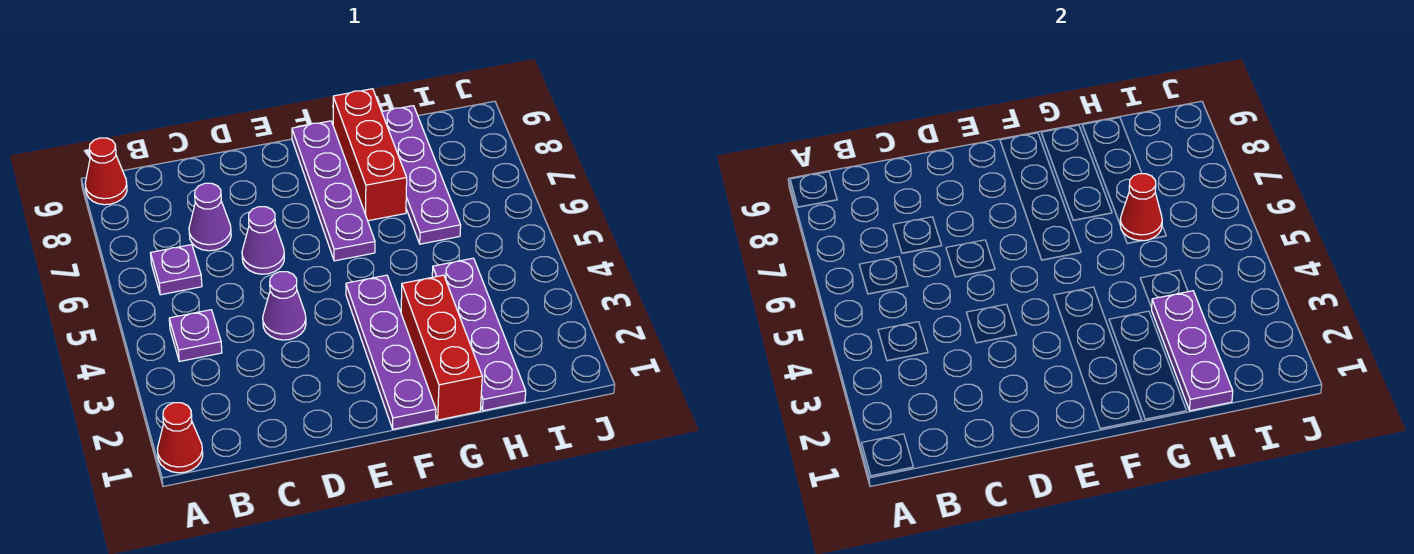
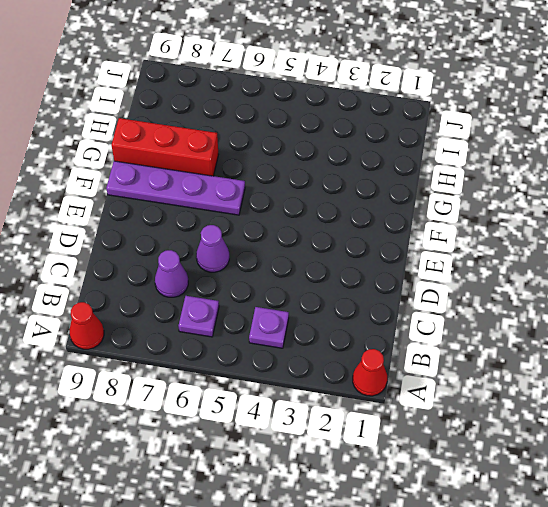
none -> purple cone D4 level 1
none -> purple plate F1:F4 level 1
none -> red brick G1:G3 level 1

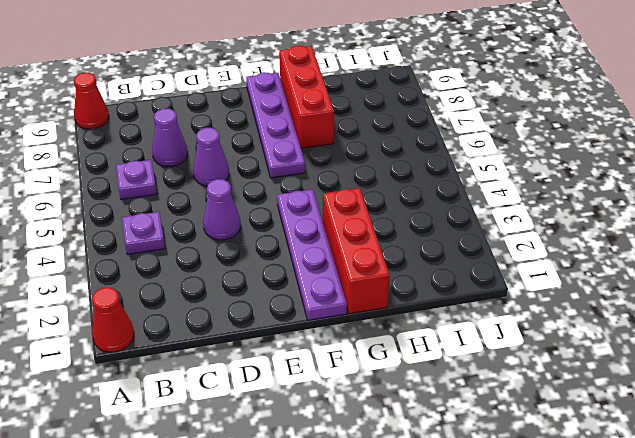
none -> purple plate H1:H4 level 1
none -> purple plate H6:H9 level 1
none -> purple plate H1:H3 level 2

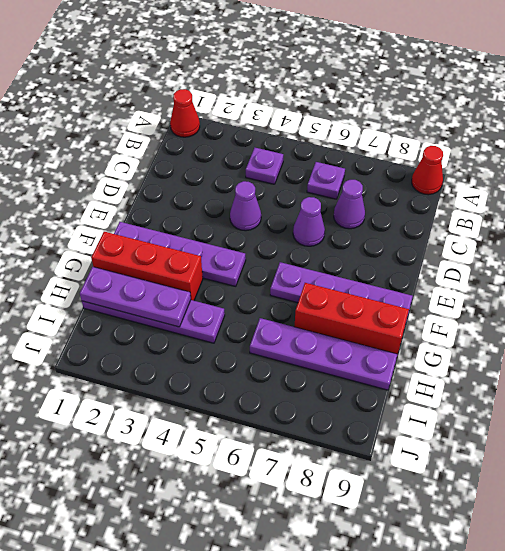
none -> red cone H6 level 2

